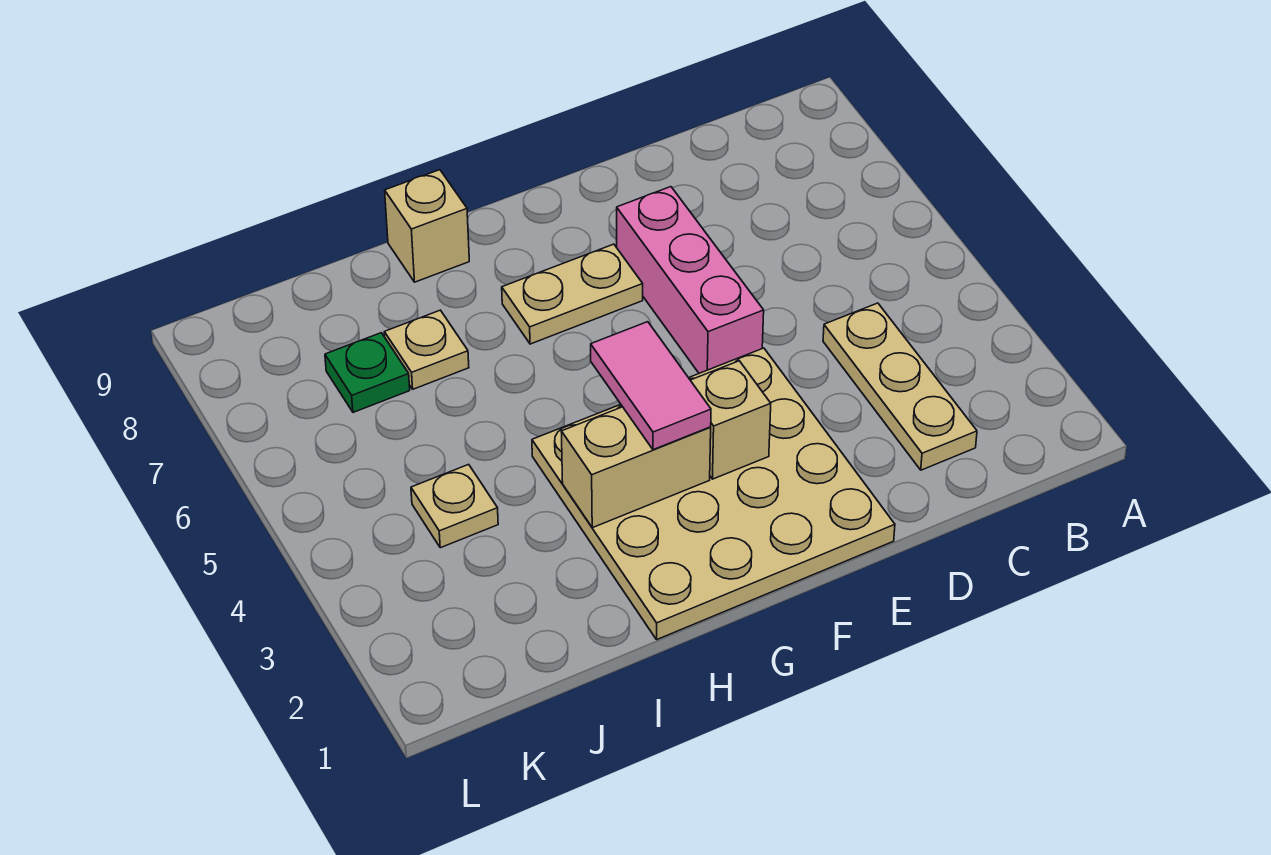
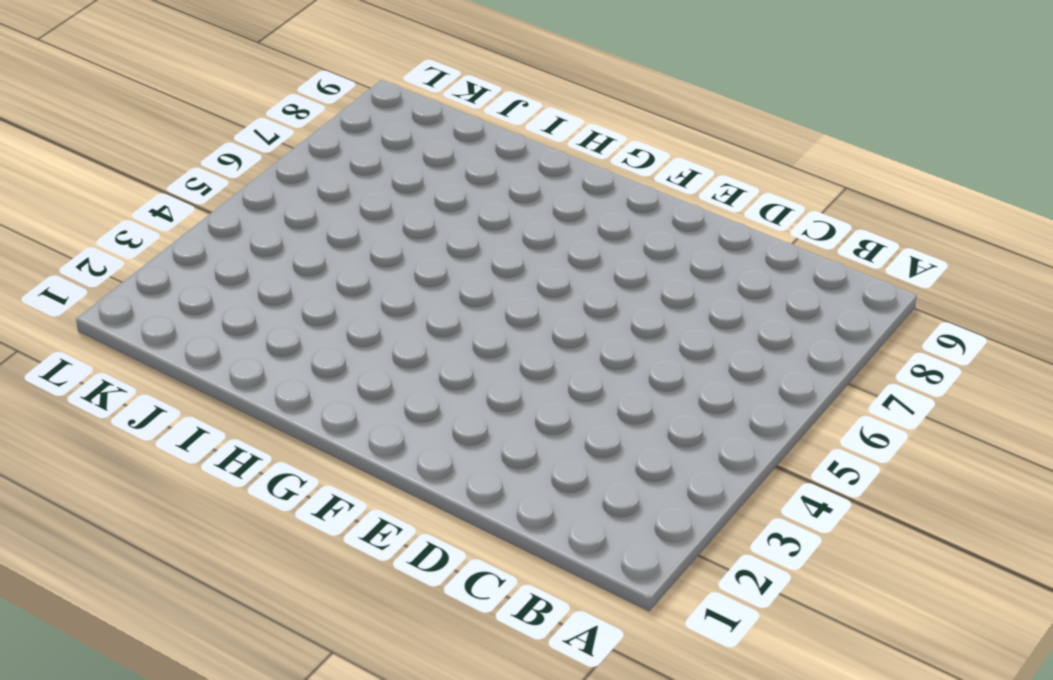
none -> tan plate C2:C4 level 1
none -> tan plate E1:H4 level 1

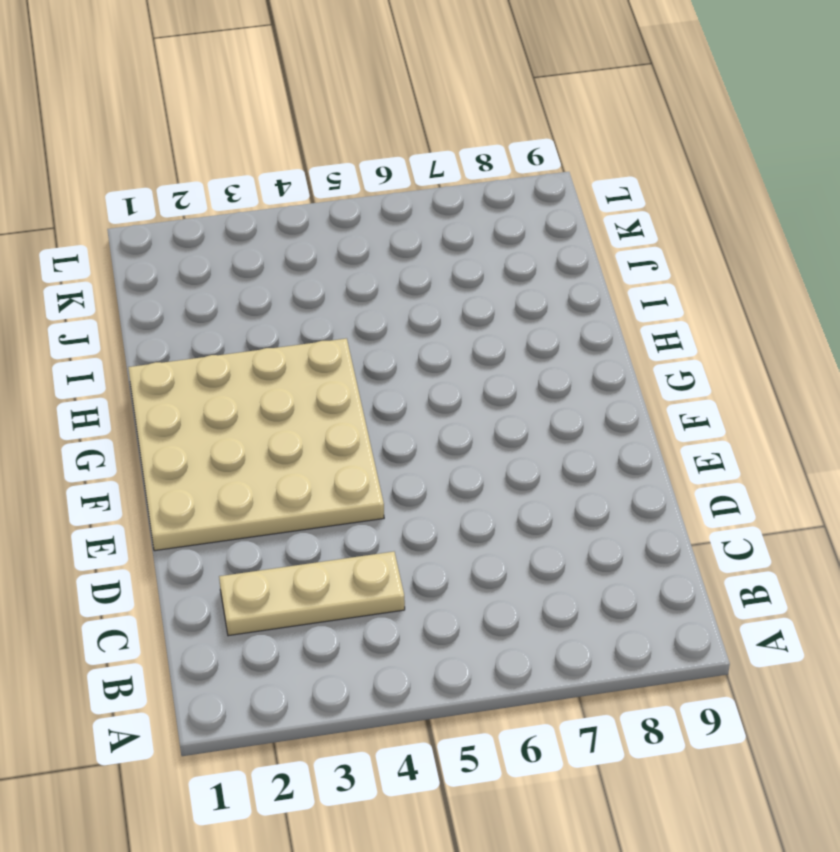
none -> pink brick E5:E7 level 1
none -> tan plate F7:G7 level 1

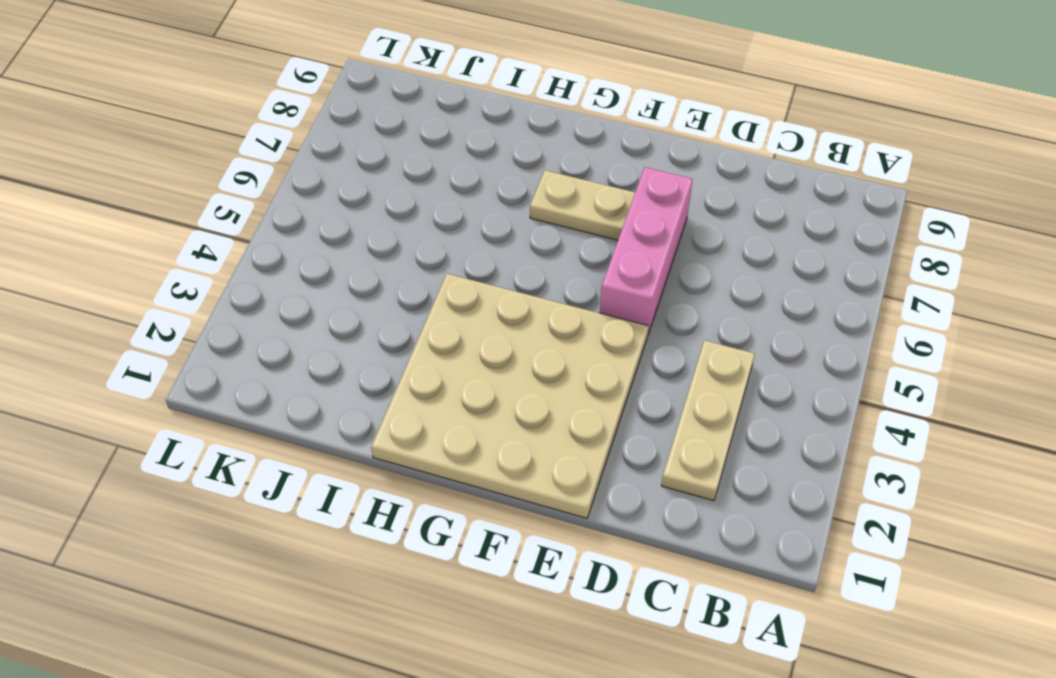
none -> tan brick H9 level 1
none -> tan plate I7 level 1

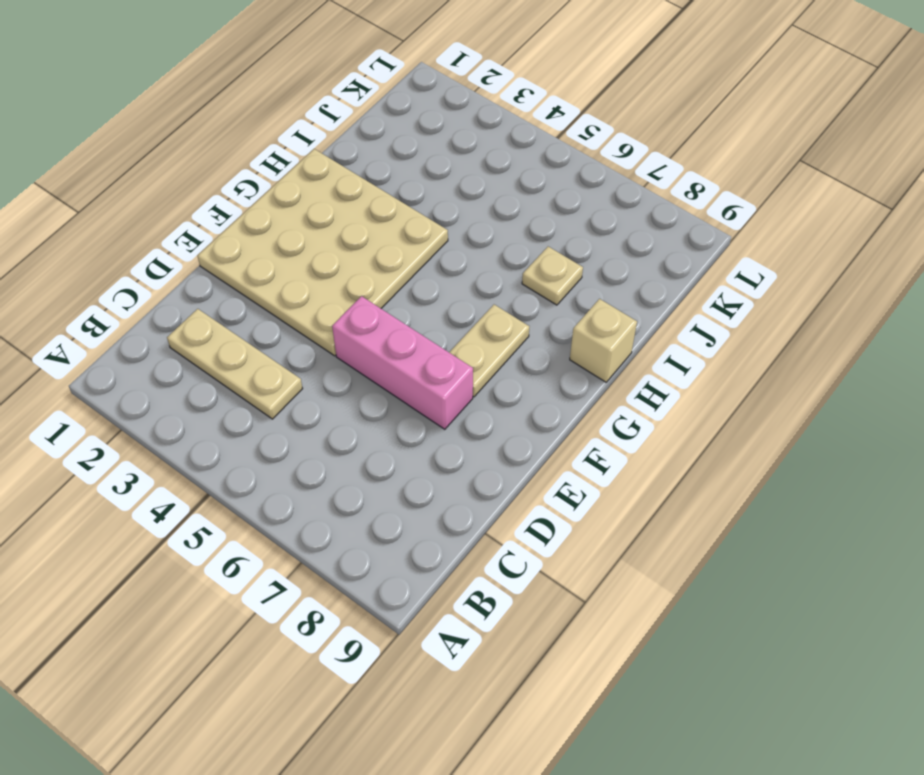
none -> tan plate J4 level 1
none -> green plate J7 level 1

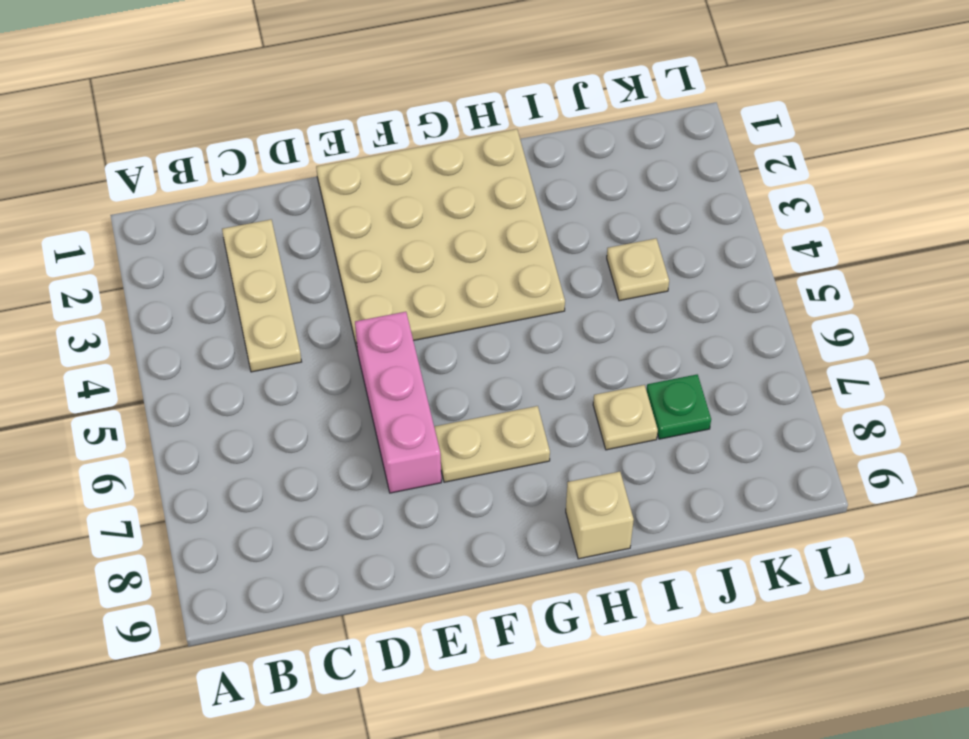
none -> tan brick F3 level 2
none -> tan brick G3:H3 level 2

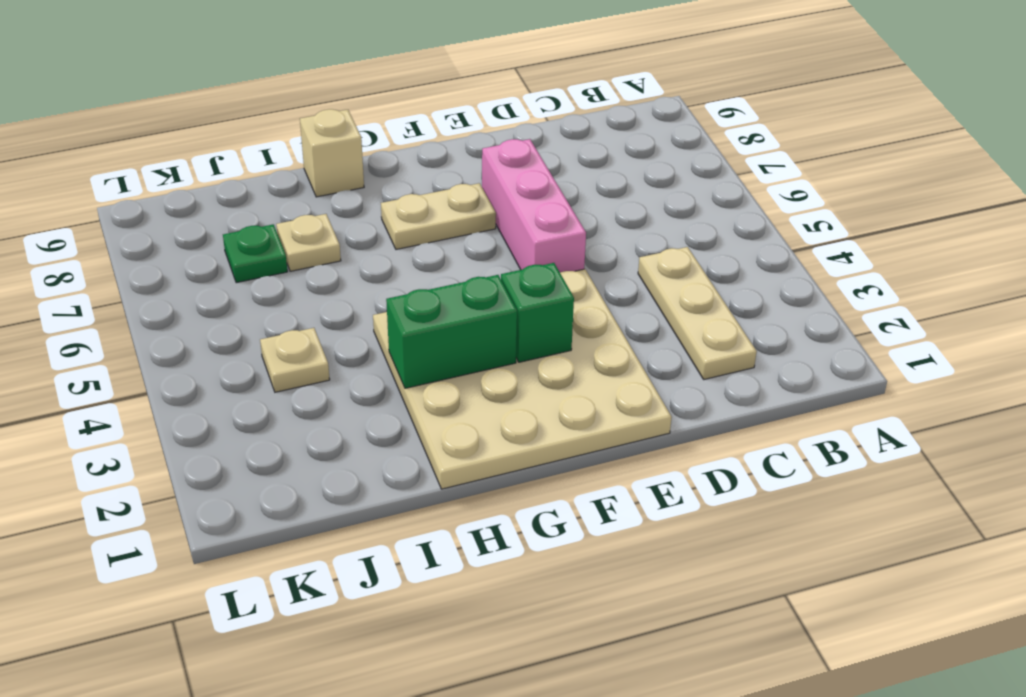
green brick F3 level 2 -> tan brick F3 level 2
green brick G3:H3 level 2 -> tan brick G3:H3 level 2
none -> pink tile G3:G4 level 3

